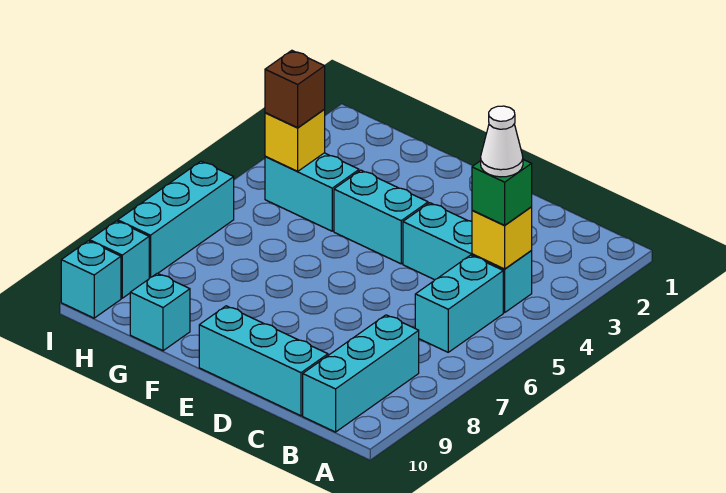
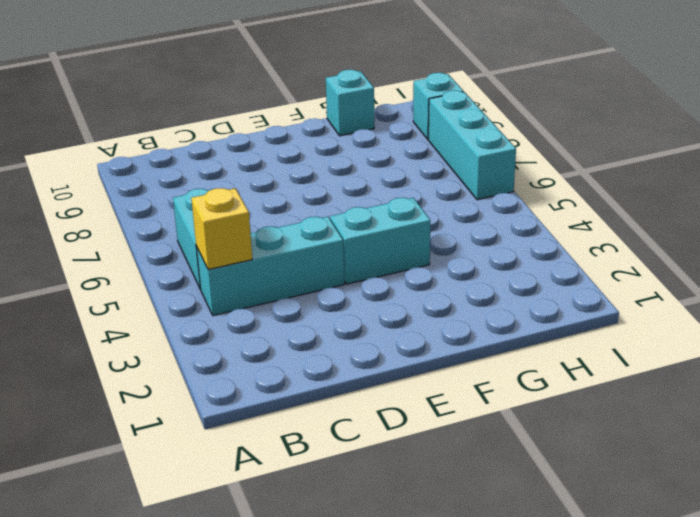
none -> cyan brick B8:B10 level 1
none -> cyan brick C10:E10 level 1
none -> cyan brick G4:H4 level 1

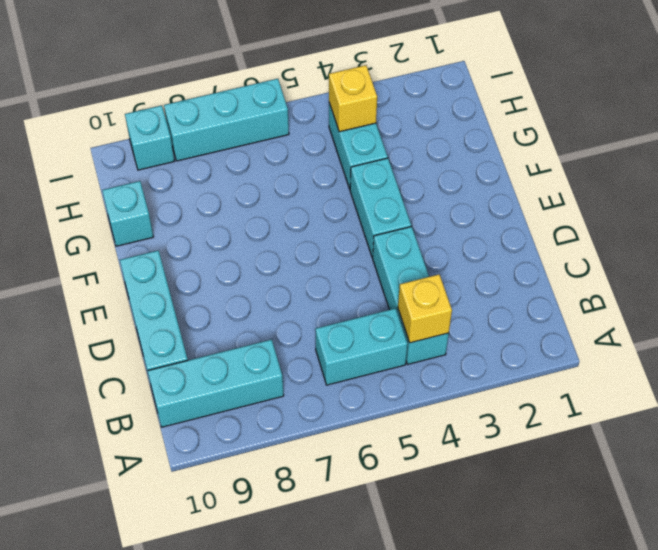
none -> cyan brick I10 level 1
none -> green brick B4 level 3
none -> brown brick H4 level 3

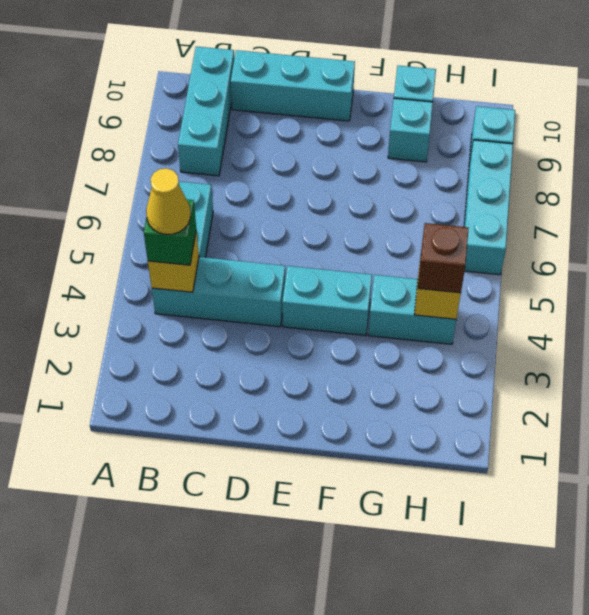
yellow cone B4 level 4 -> white cone B4 level 4
cyan brick G9 level 1 -> cyan brick I10 level 1

